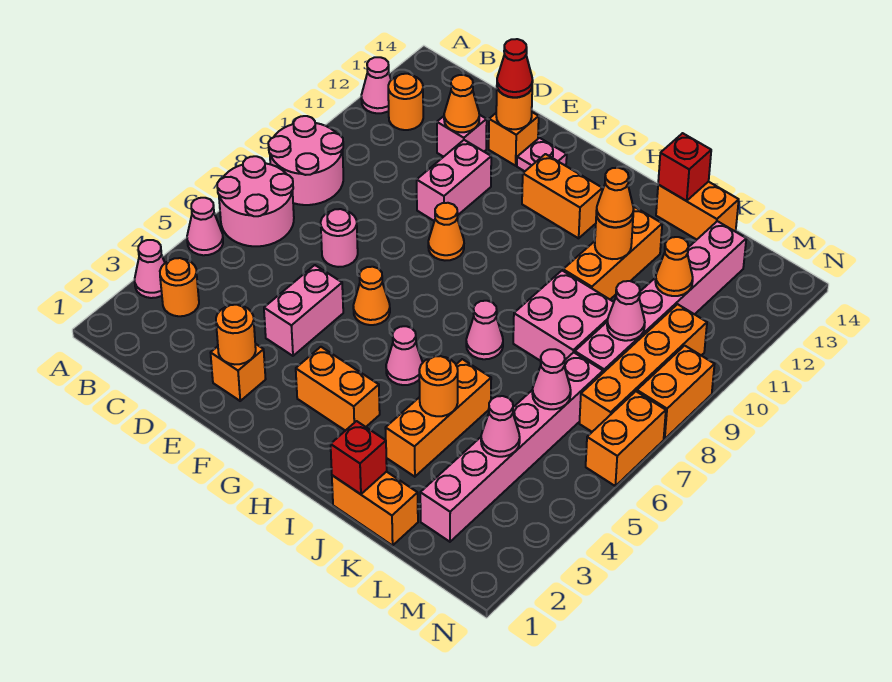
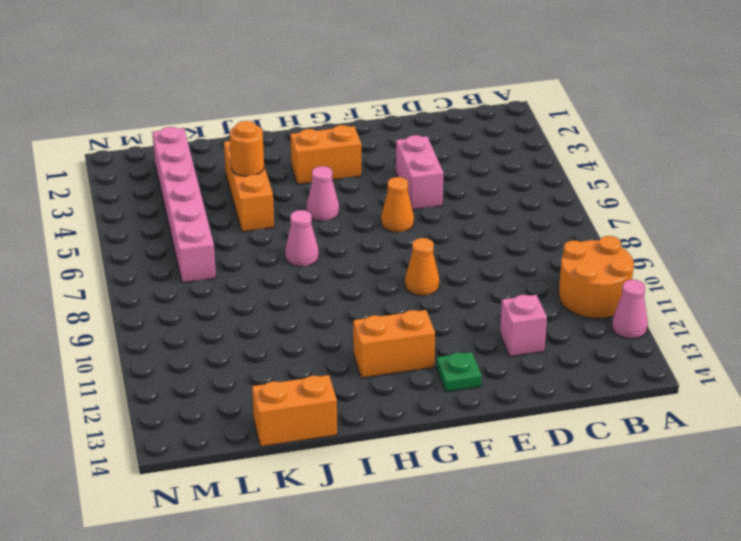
orange round brick A10:B11 level 1 -> none
green plate F13 level 1 -> pink plate F13 level 1
none -> pink cone A3 level 1
none -> pink cone A5 level 1
none -> pink round brick A6:B7 level 1
none -> pink round brick A8:B9 level 1

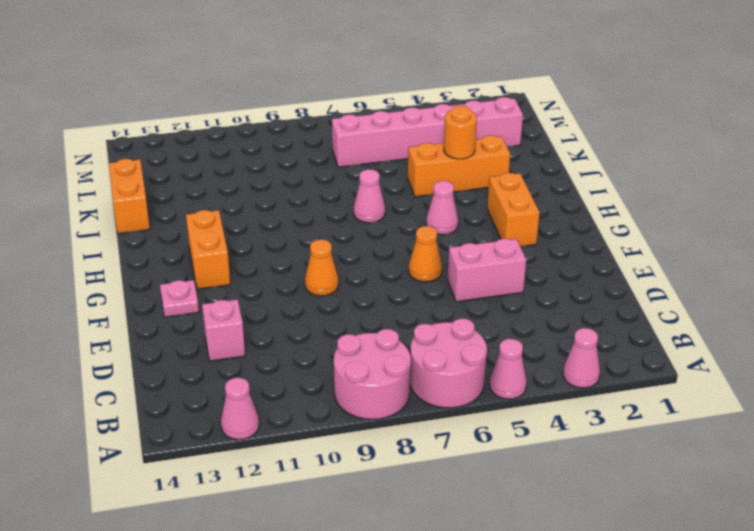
none -> orange round brick B3 level 1
none -> orange round brick B12 level 1
none -> pink round brick D7 level 1
none -> orange brick E2 level 1

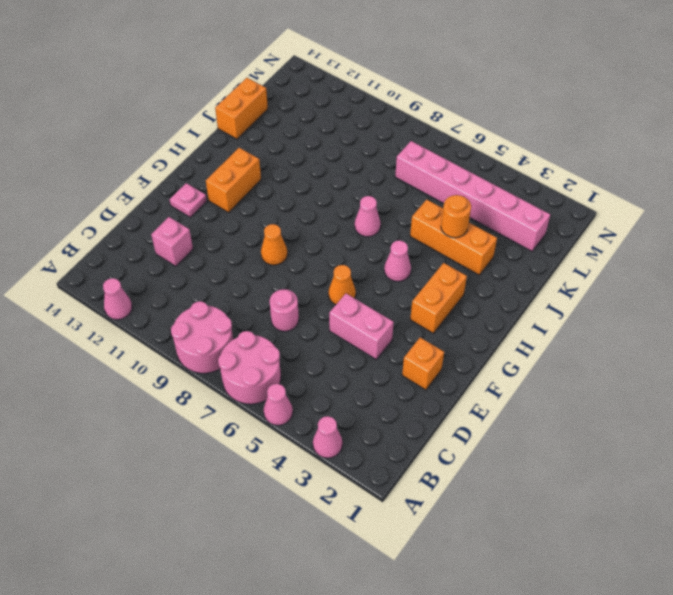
none -> orange round brick B3 level 1
none -> orange round brick B12 level 1
none -> pink brick E10:E11 level 1
none -> orange brick E13 level 1

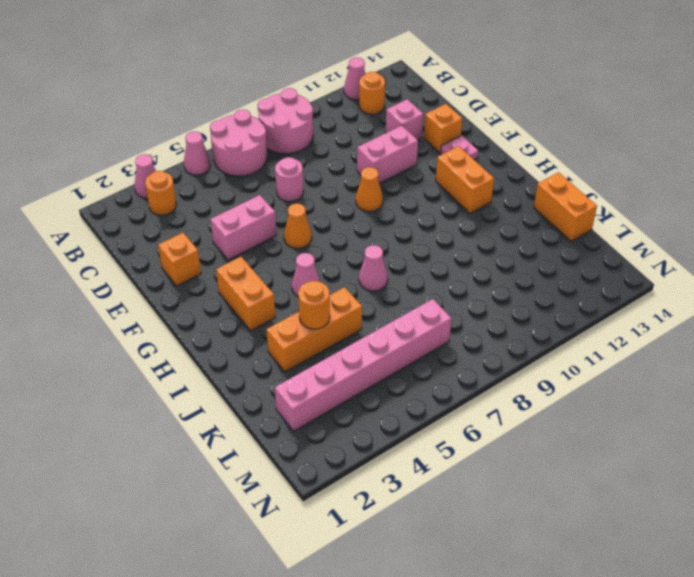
none -> orange brick J1:K1 level 1
none -> pink brick J8:K9 level 1
none -> orange brick J10:J12 level 1
none -> pink brick L8:L13 level 1

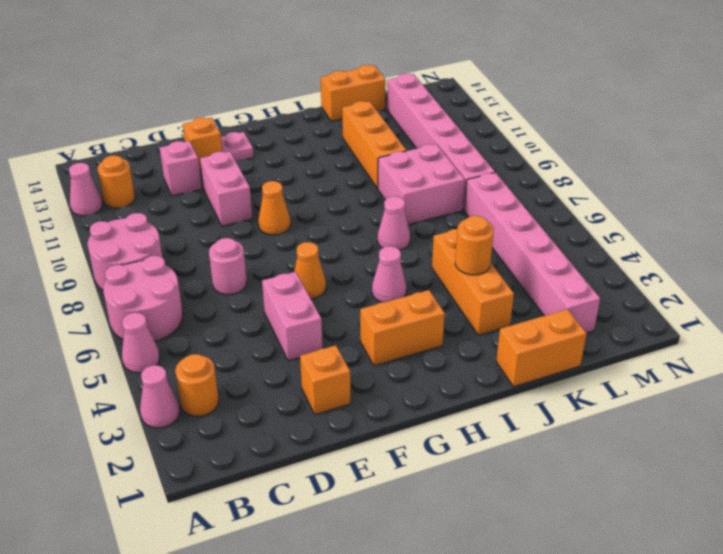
none -> orange brick G12:H12 level 1
none -> orange brick M7:M10 level 1
none -> orange brick N6:N7 level 1
none -> orange brick N8:N9 level 1

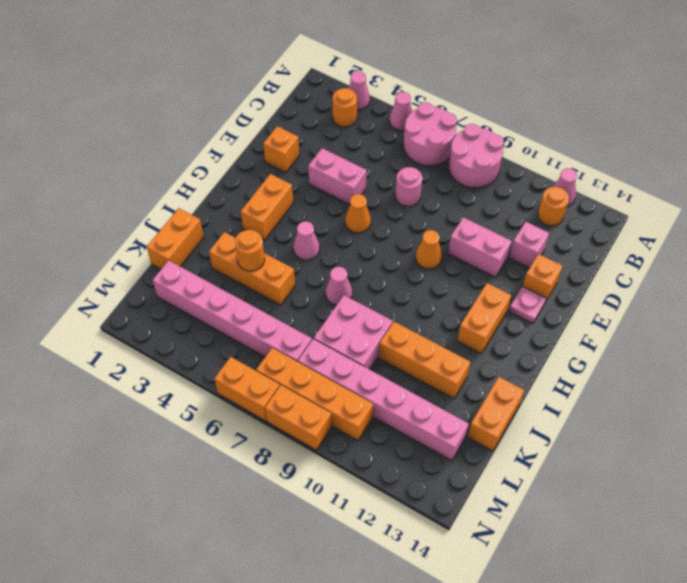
none -> orange cone D12 level 2
none -> orange round brick E2 level 2
none -> orange round brick E13 level 2
none -> red brick J1 level 2

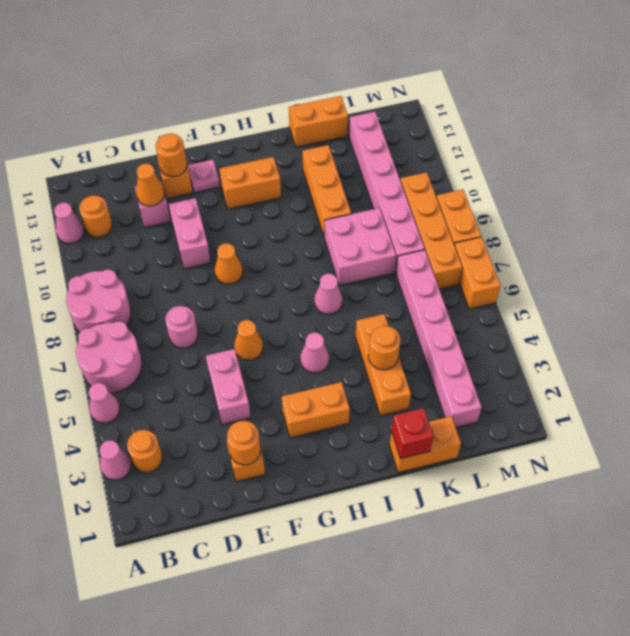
none -> orange round brick J11 level 2
none -> red brick J14 level 2
none -> pink cone L4 level 2
none -> pink cone L6 level 2

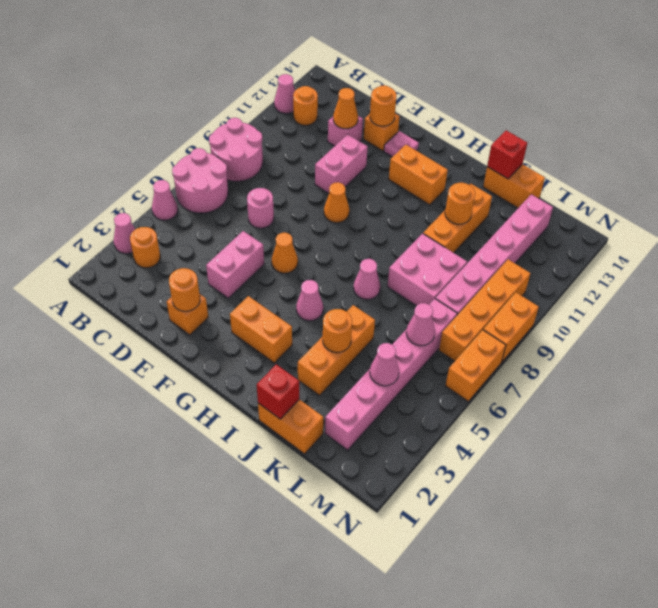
none -> pink cone L9 level 2
none -> orange cone L11 level 2
none -> red cone E13 level 3
none -> orange cone J11 level 3

